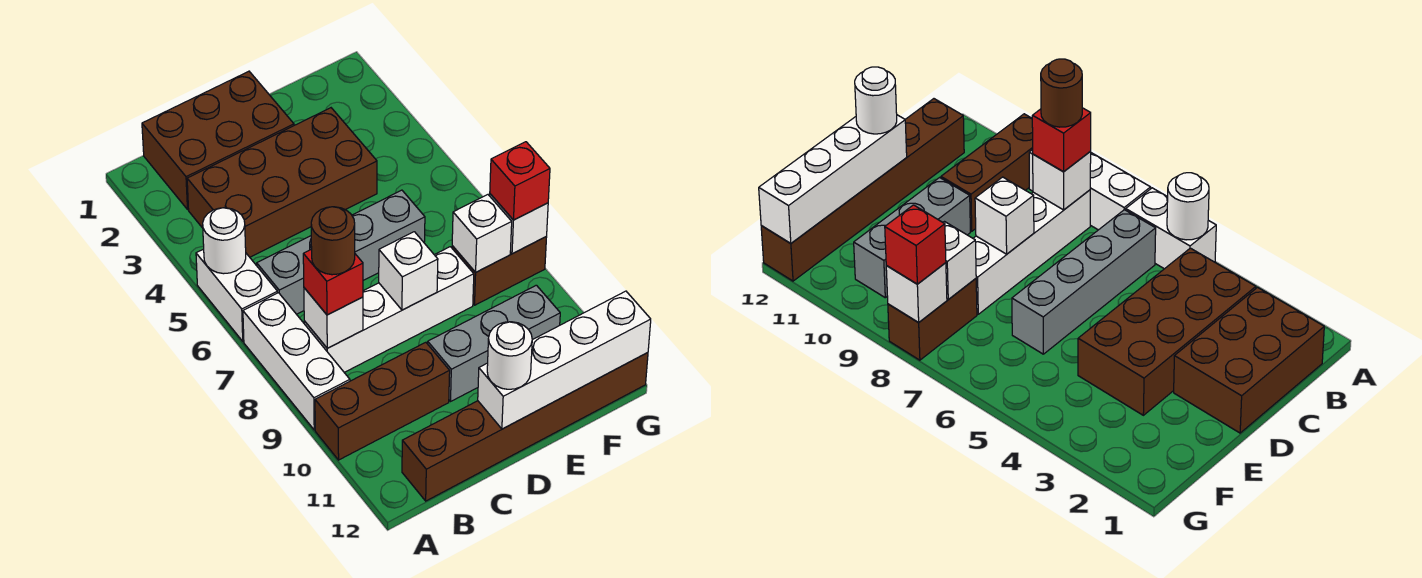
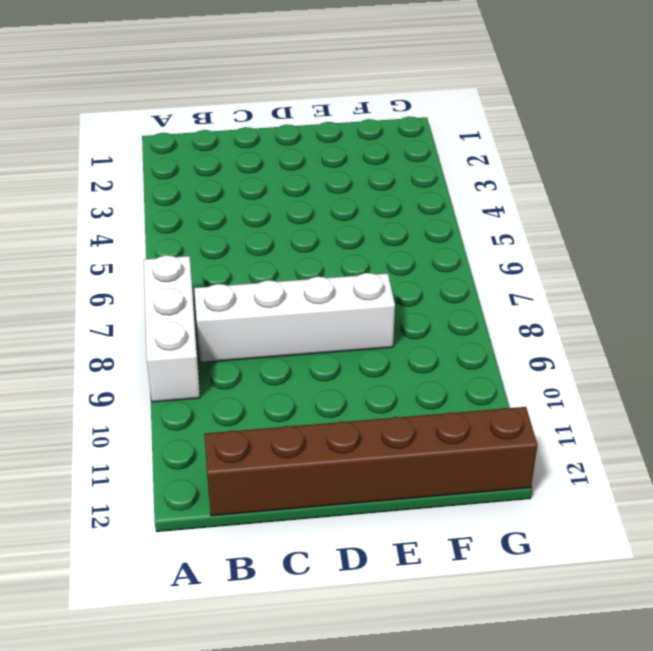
none -> white brick A5:A6 level 1
none -> brown brick A10:C10 level 1
none -> brown brick B1:D2 level 1

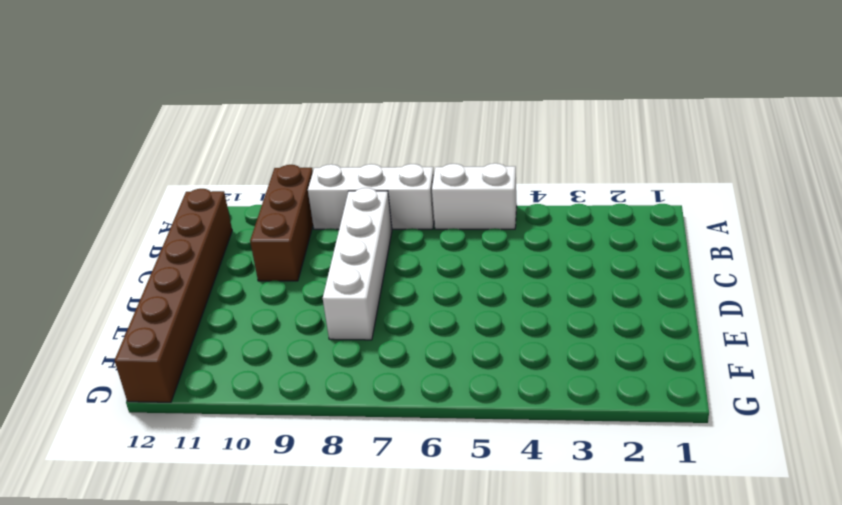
none -> brown brick B1:D2 level 1
none -> brown brick B3:E4 level 1
none -> grey brick B6:E6 level 1

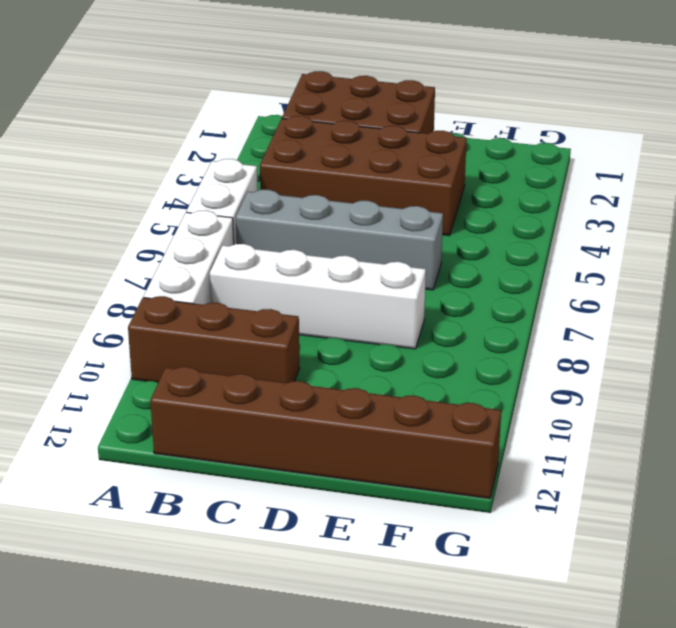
none -> grey brick D10:F10 level 1
none -> brown brick F8:G8 level 1
none -> white round brick A5 level 2

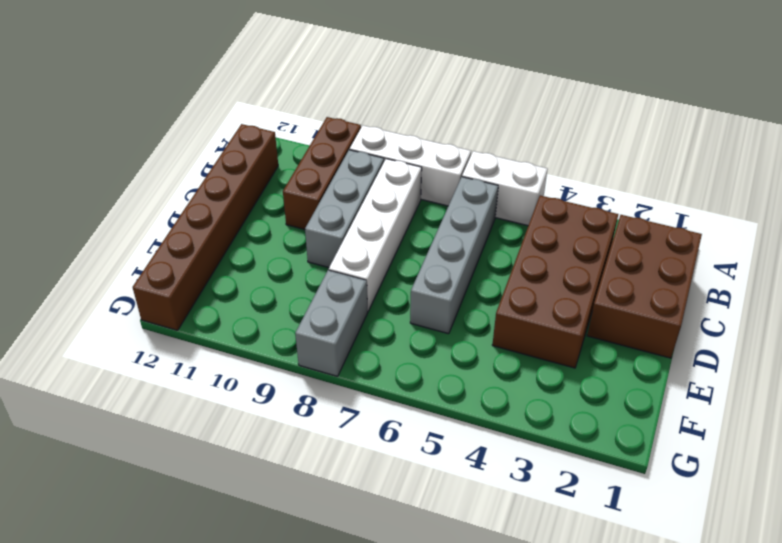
grey brick B9:D9 level 1 -> grey brick D10:F10 level 1
grey brick F8:G8 level 1 -> brown brick F8:G8 level 1
none -> white round brick A5 level 2
none -> white brick B8 level 2
none -> white brick D8 level 2

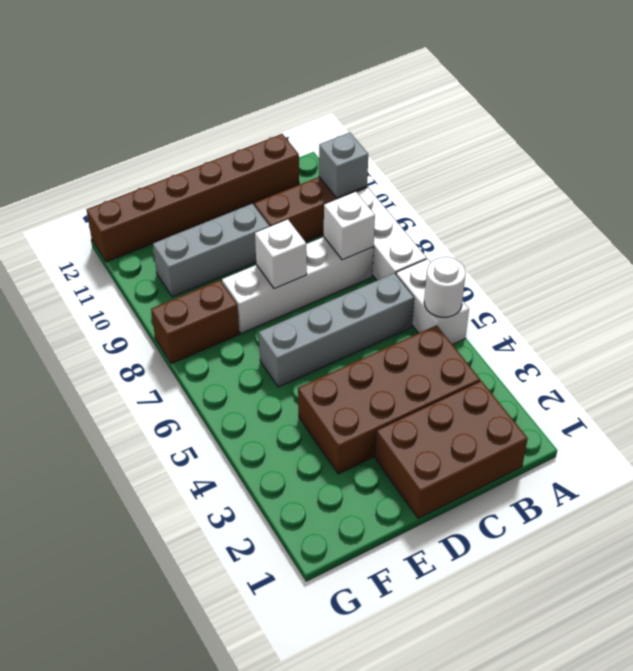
grey brick A10 level 2 -> none
none -> white brick D12:G12 level 2
none -> white brick F8 level 2
none -> white brick G8 level 2

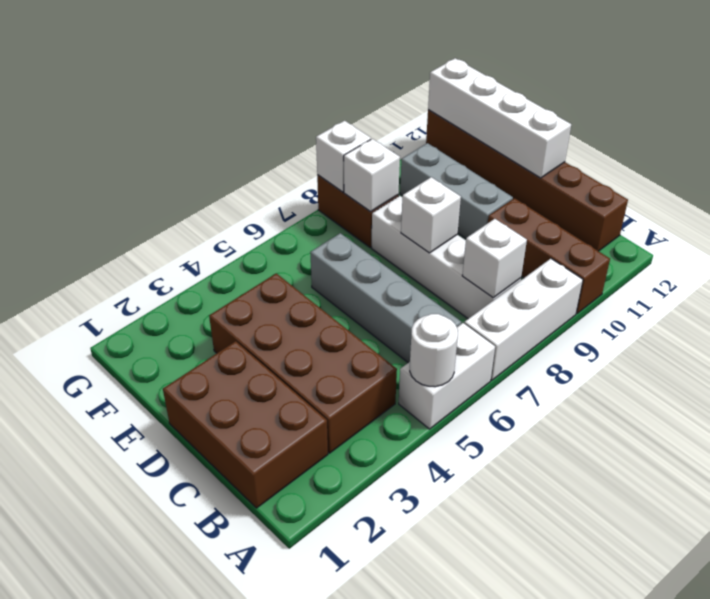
none -> red brick B8 level 3
none -> white round brick D12 level 3
none -> red brick G8 level 3

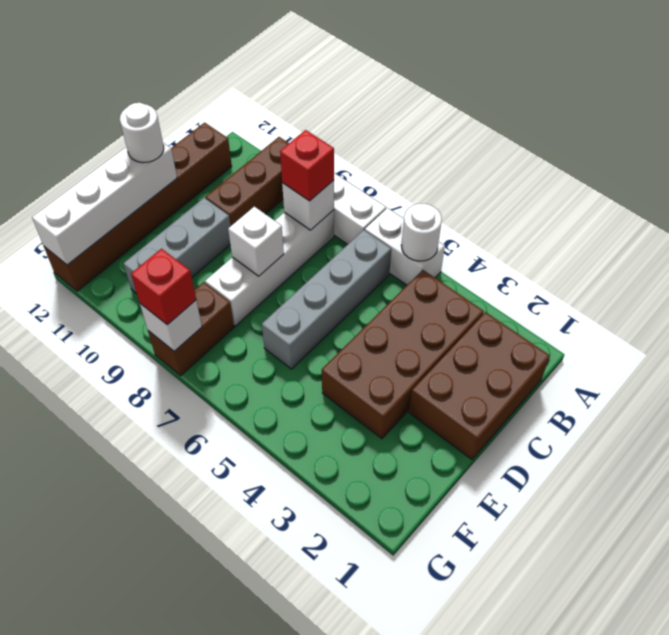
none -> white brick F8 level 2
none -> brown round brick B8 level 4

